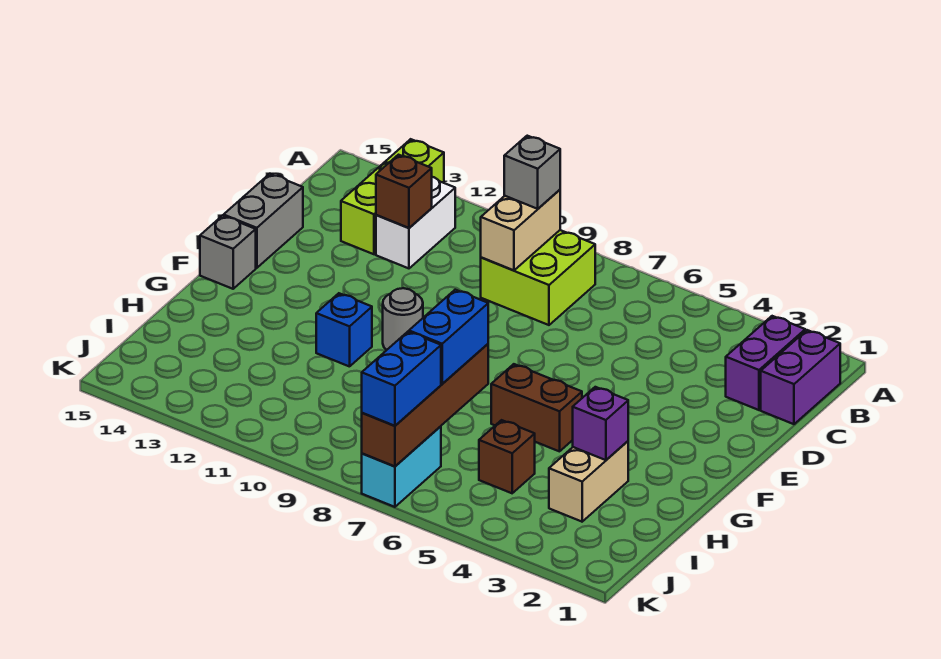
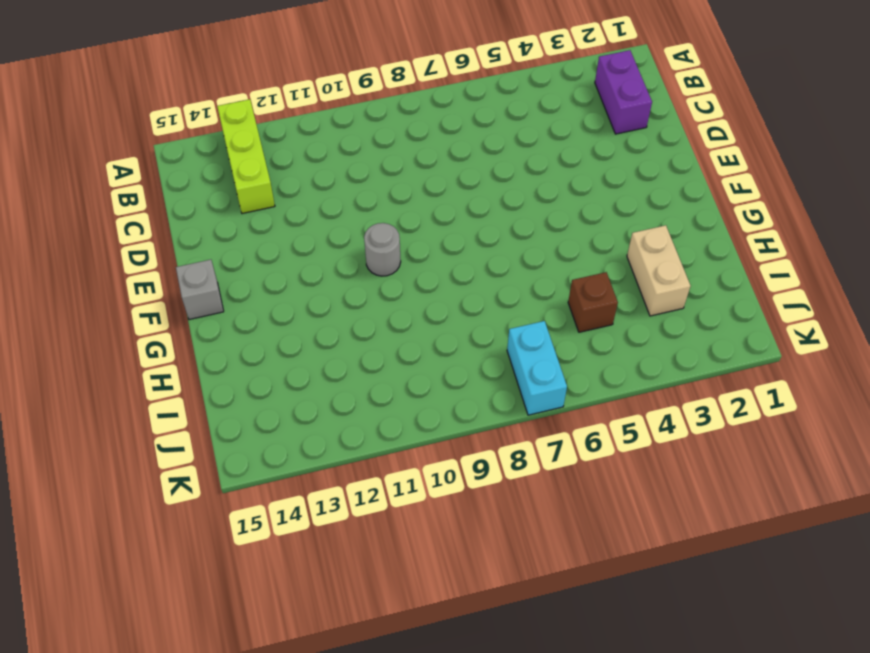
none -> purple brick B1:C1 level 1
none -> lime brick B8:C9 level 1
none -> white brick B12:C12 level 1

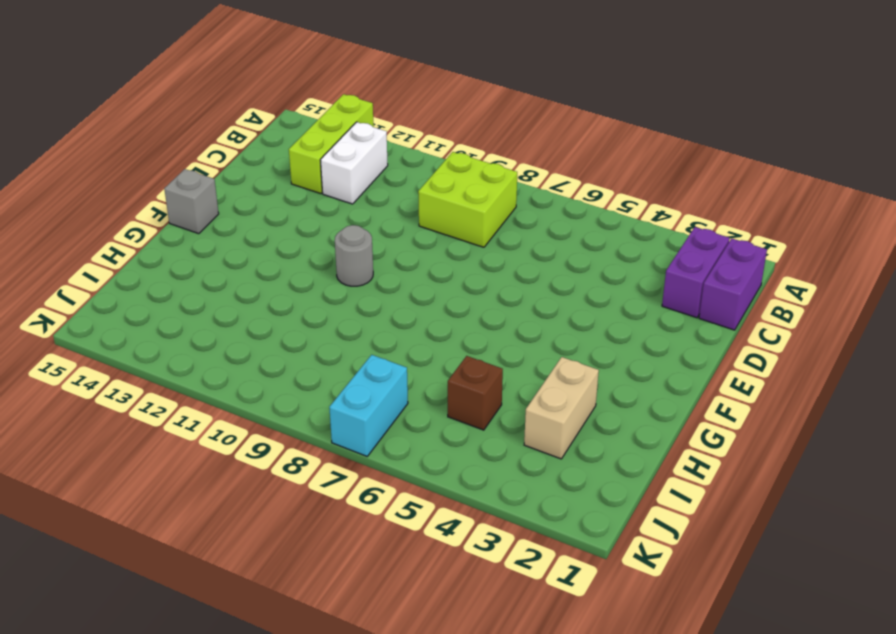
none -> grey brick D15:E15 level 1
none -> brown brick G5:G6 level 1
none -> blue brick G11 level 1

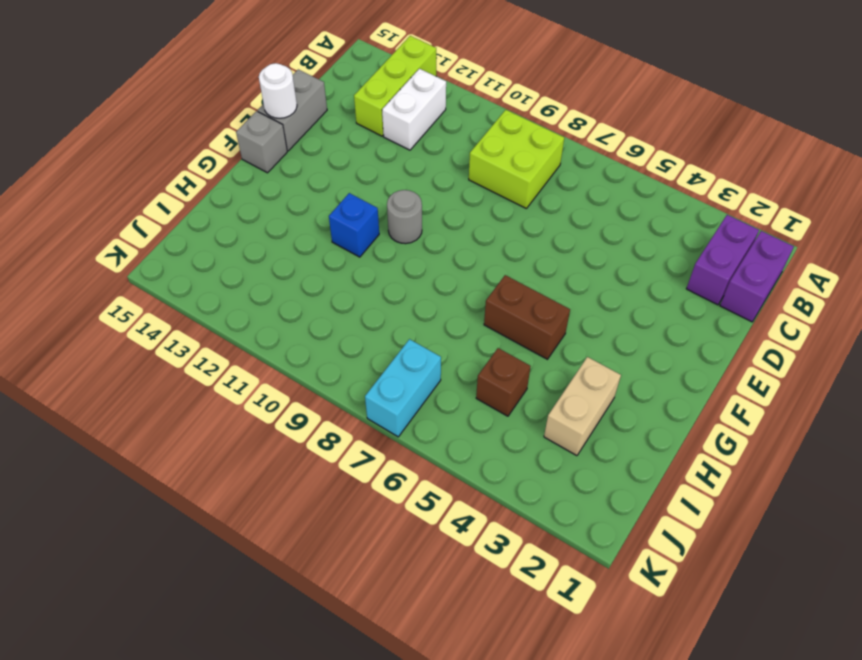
white round brick E15 level 2 -> none
none -> tan brick B9:C9 level 2
none -> brown brick C12 level 2
none -> purple brick H3 level 2

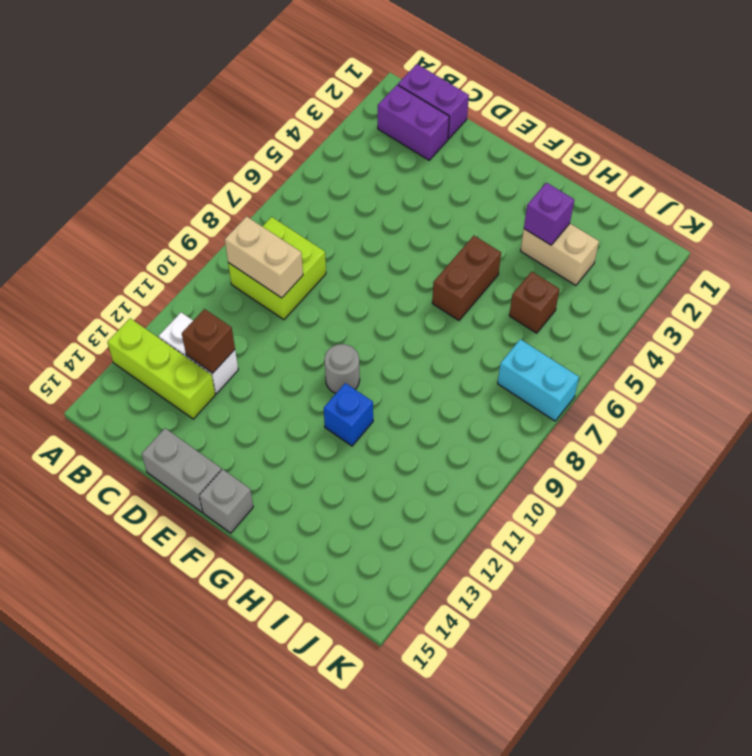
none -> brown brick H7:K7 level 2
none -> grey brick B9 level 3
none -> blue brick H7:I7 level 3

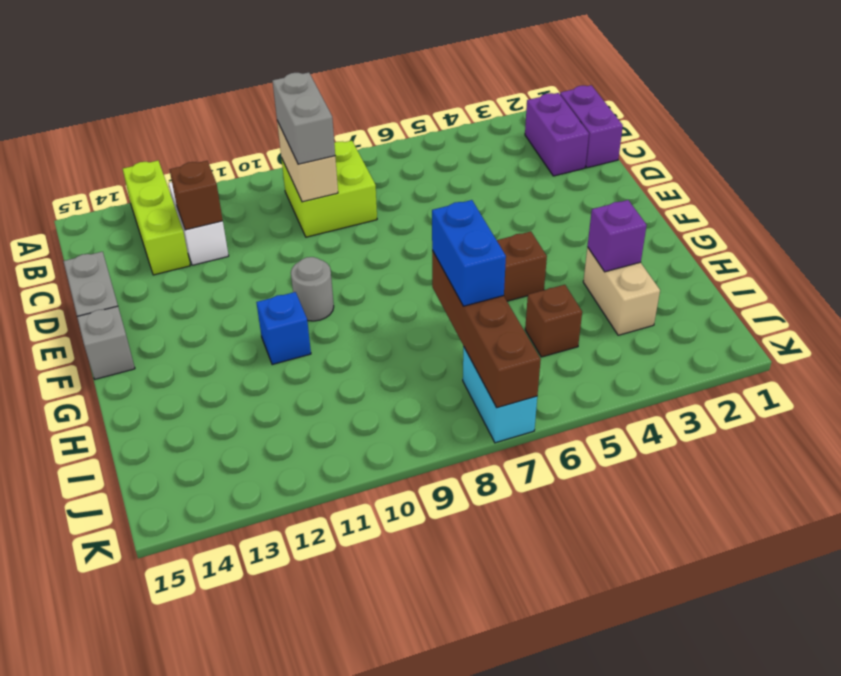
grey brick B9:C9 level 3 -> grey brick B9 level 3
none -> blue brick J7:K7 level 3

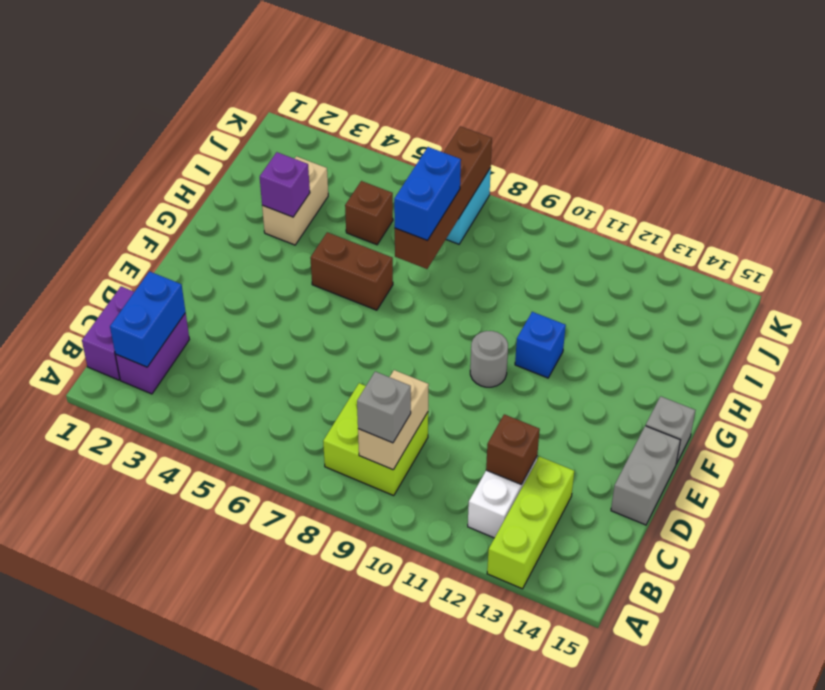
blue brick B2:C2 level 2 -> blue brick J7:K7 level 3

